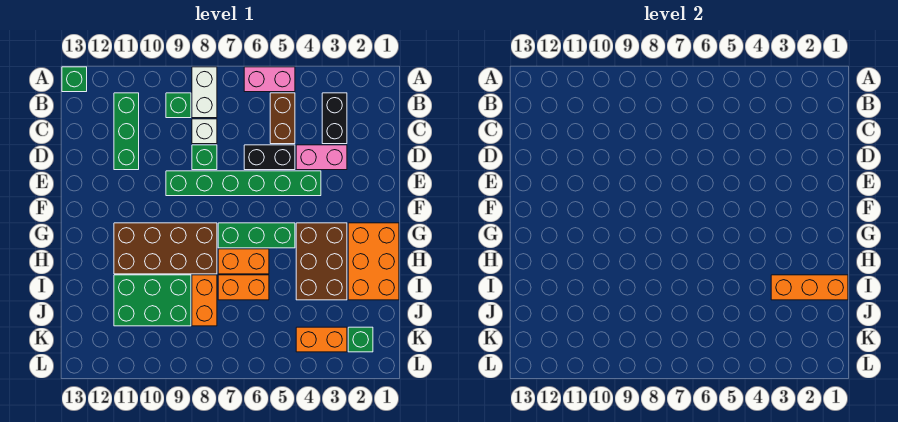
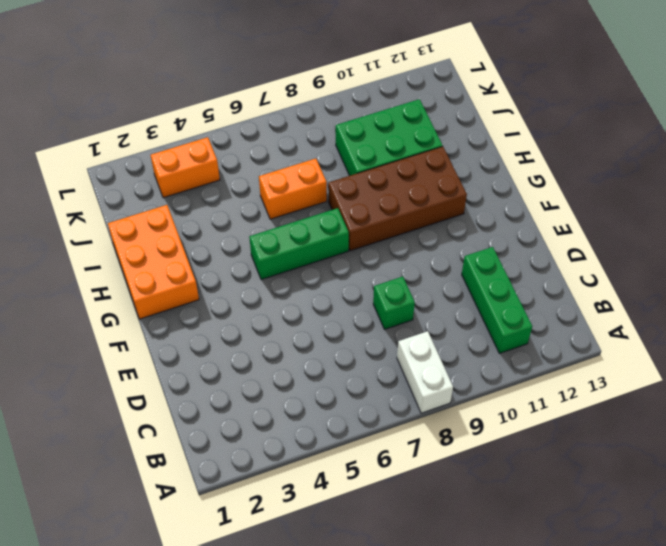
none -> pink brick A5:A6 level 1
none -> green brick A13 level 1
none -> black brick B3:C3 level 1

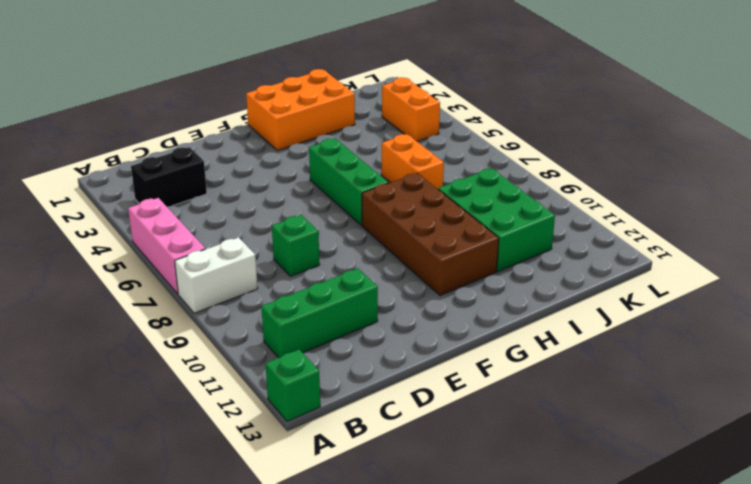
pink brick A5:A7 level 1 -> pink brick A5:A6 level 1
none -> brown brick B5:C5 level 1
none -> green brick B9 level 1
none -> white brick C8 level 1

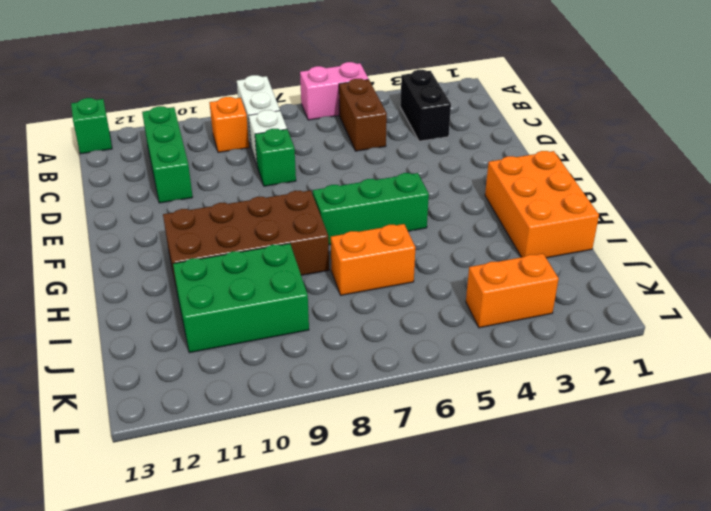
orange brick B9 level 1 -> green brick B9 level 1
none -> pink brick D3:D4 level 1
none -> black brick D5:D6 level 1
none -> green brick E4:E9 level 1

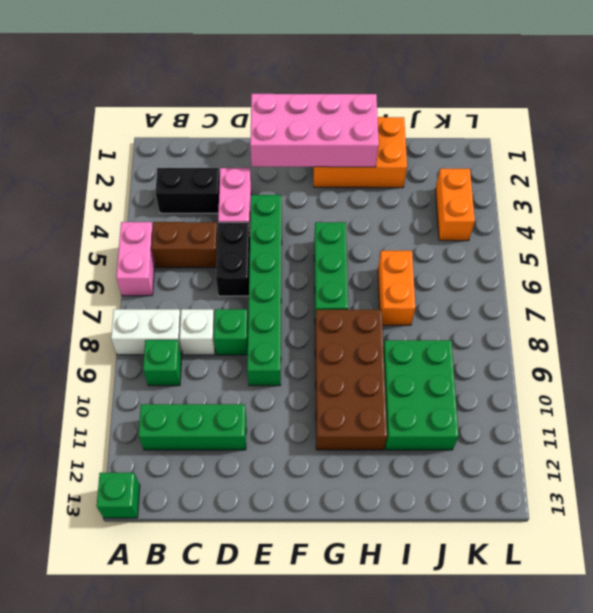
pink brick E1:H2 level 2 -> none
none -> brown brick G3:I4 level 1
none -> orange brick H6:H7 level 1
none -> orange brick I8:J8 level 1

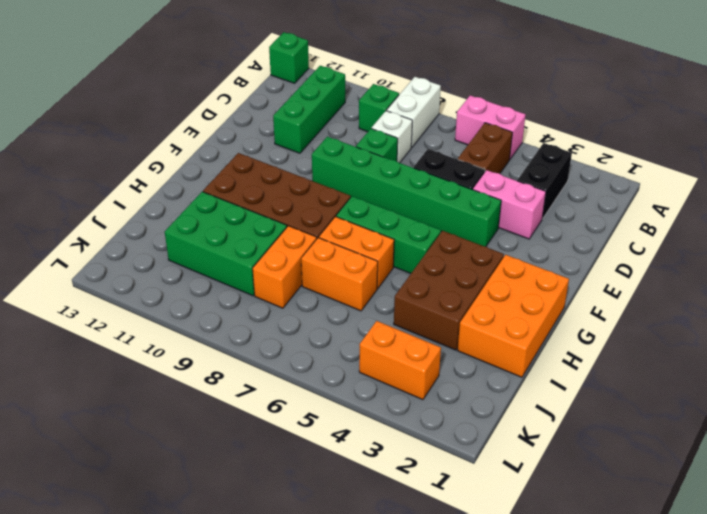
none -> green brick K2 level 1
none -> orange brick I1:I3 level 2

